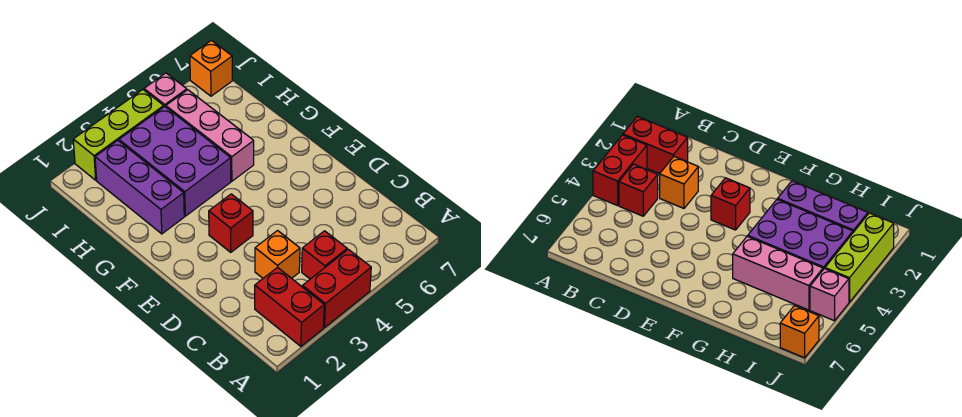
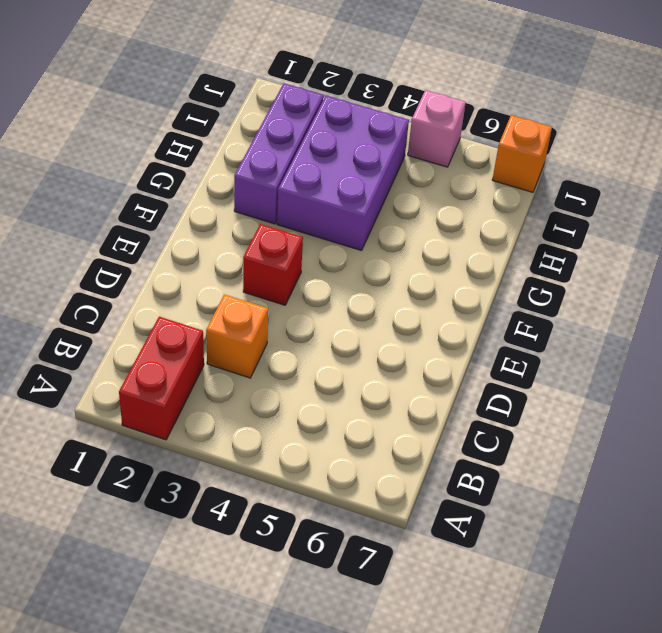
none -> red brick A3:A4 level 1
none -> red brick B4 level 1

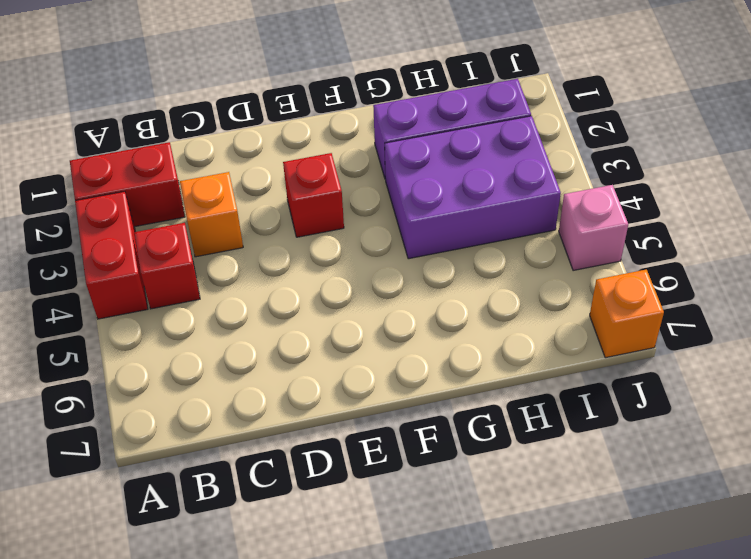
none -> pink brick G5:I5 level 1
none -> lime brick J2:J4 level 1

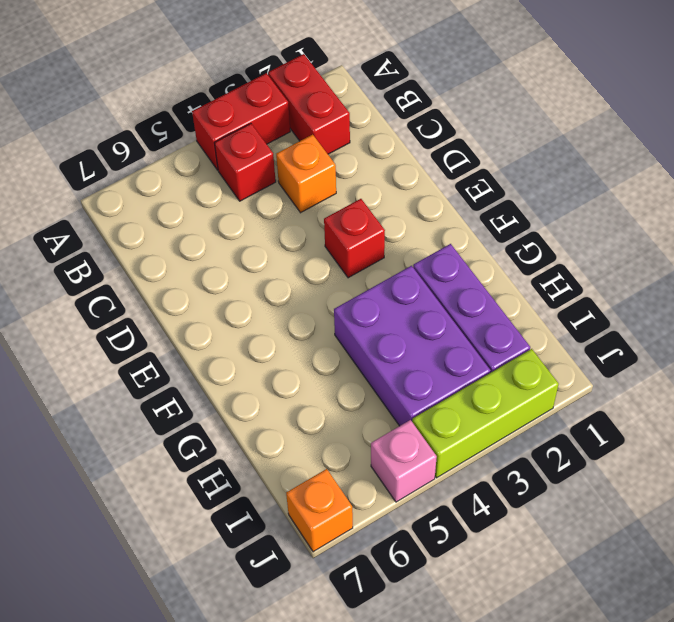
none -> pink brick G5:I5 level 1

